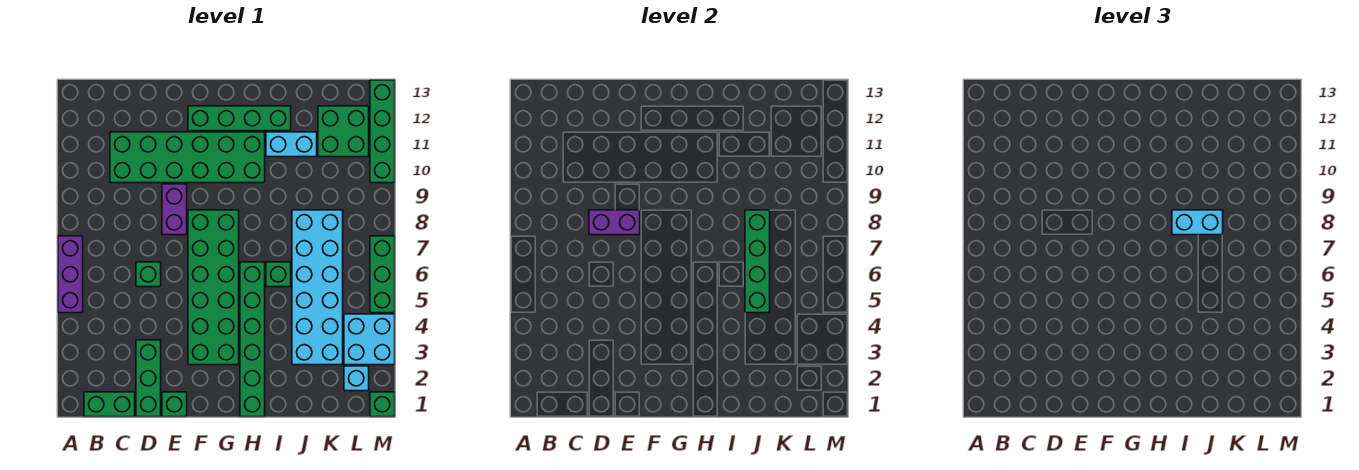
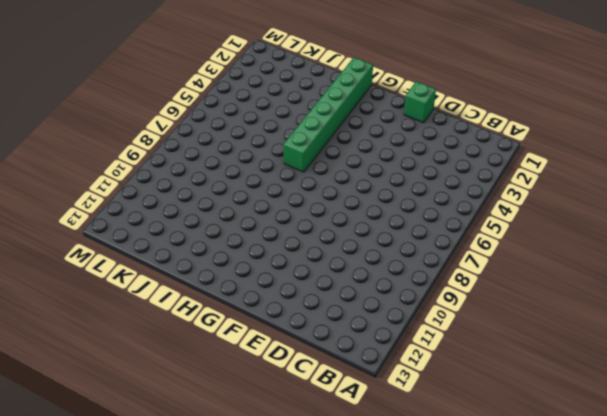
none -> purple brick A5:A7 level 1
none -> green brick B1:C1 level 1
none -> green brick C10:H11 level 1

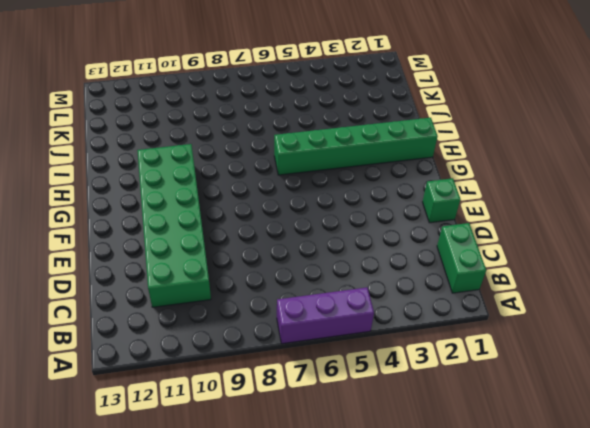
none -> green brick D1:D3 level 1
none -> green brick D6 level 1
none -> purple brick E8:E9 level 1

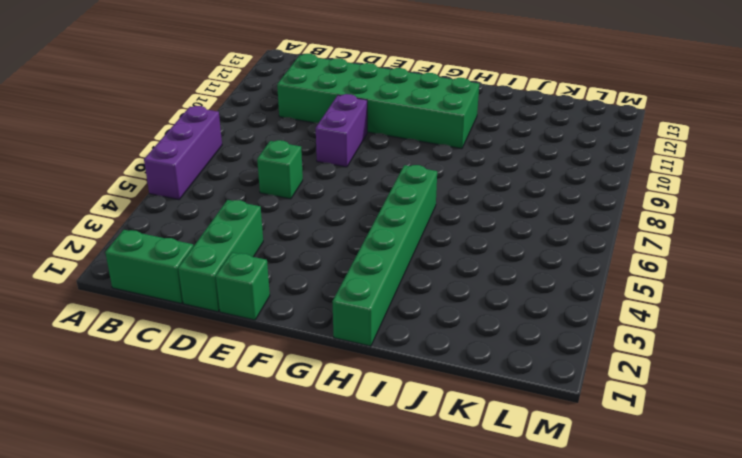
none -> green brick F3:G8 level 1
none -> green brick F12:I12 level 1
none -> green brick I6 level 1

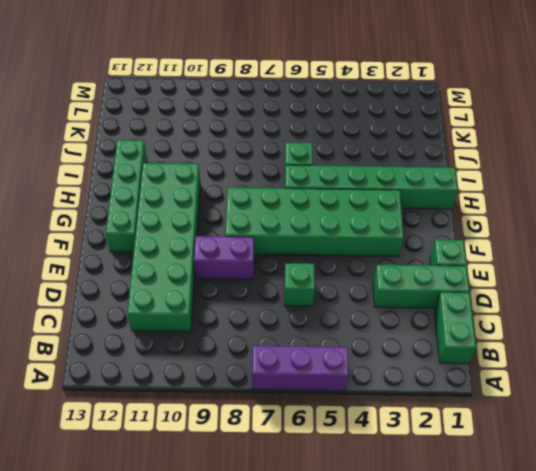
none -> cyan brick I11:J11 level 1
none -> cyan brick J3:K8 level 1
none -> green brick K11:L12 level 1

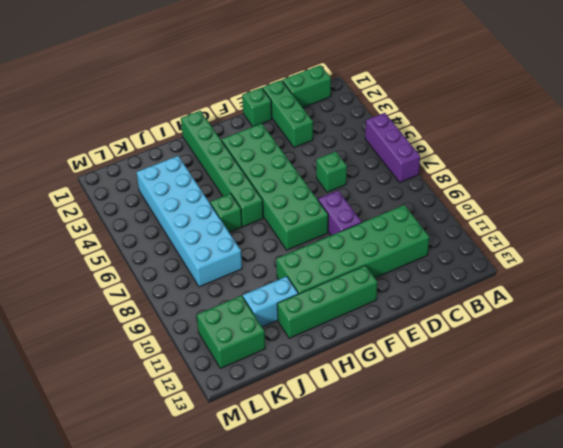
none -> cyan brick L2 level 1
none -> cyan brick L3:M4 level 1
none -> green brick M1 level 1

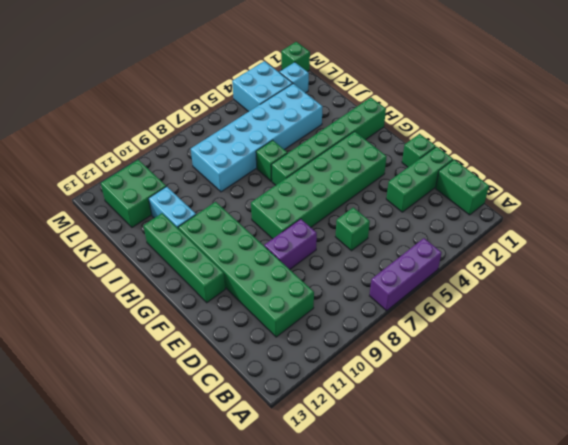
none -> green brick M5:M7 level 1
none -> green brick M10:M13 level 1
none -> purple brick D8:E8 level 2

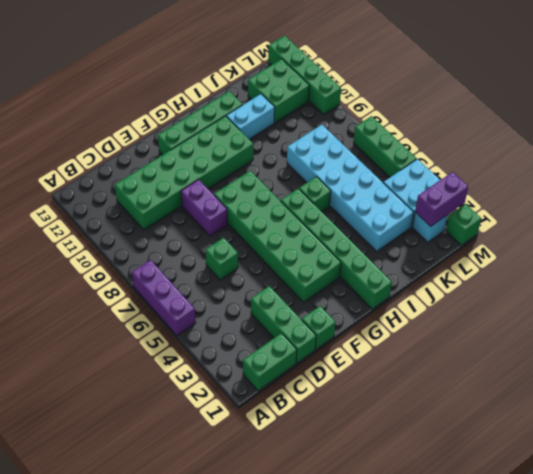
purple brick L2:M2 level 2 -> purple brick D8:E8 level 2
none -> green brick J5:J8 level 2
none -> cyan brick I8:J8 level 3

